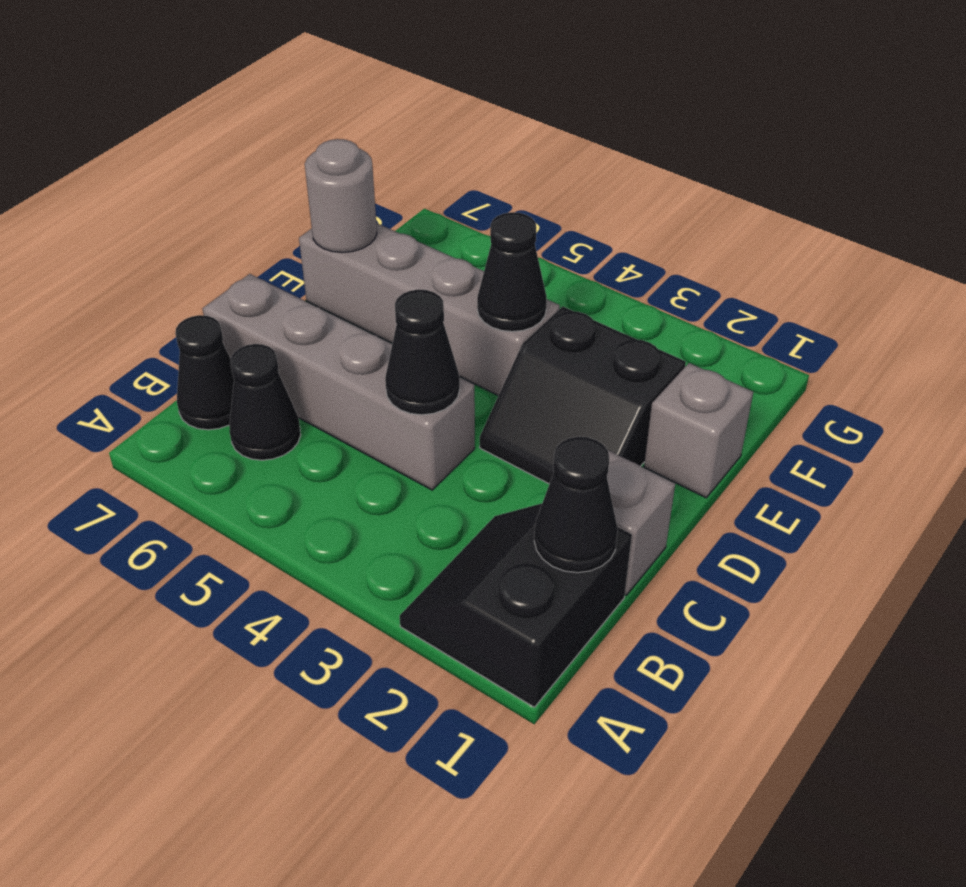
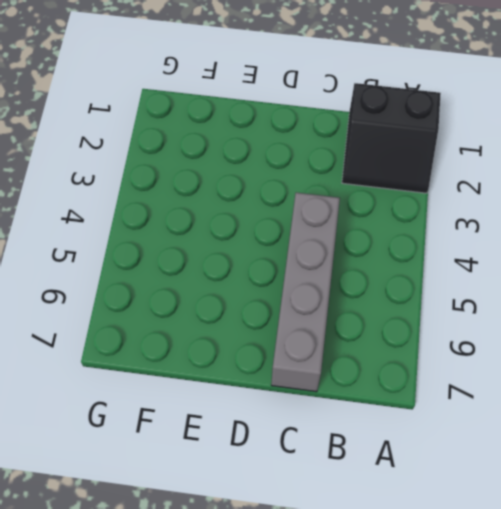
none -> black cone B6 level 1
none -> black cone B7 level 1
none -> grey brick C1 level 1

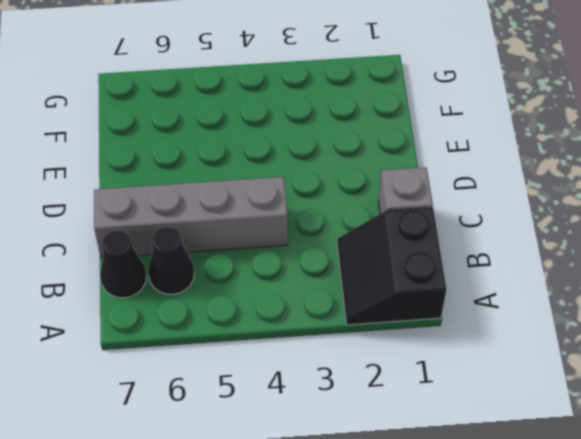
none -> black slope D2:E3 level 1 top E
none -> grey brick E1 level 1
none -> grey brick E4:E7 level 1

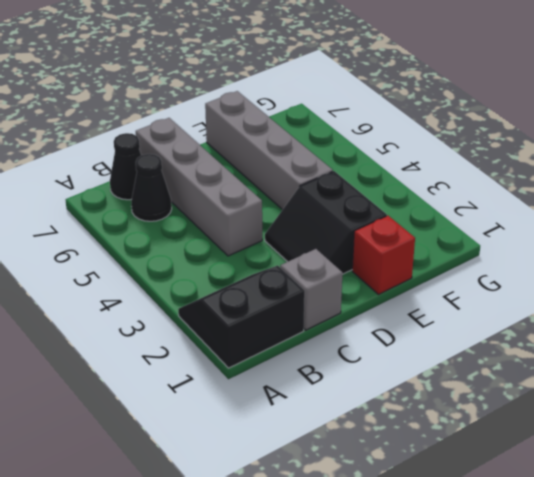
red brick E1 level 1 -> grey brick E1 level 1
none -> black cone B1 level 2
none -> black cone C4 level 2
none -> black cone E4 level 2

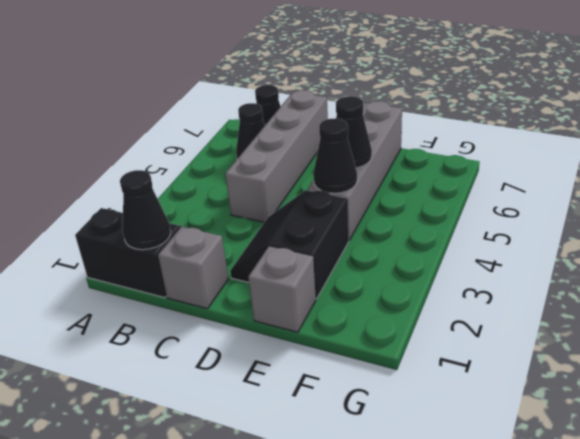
black cone E5 level 2 -> black cone C4 level 2
none -> grey round brick E7 level 2

